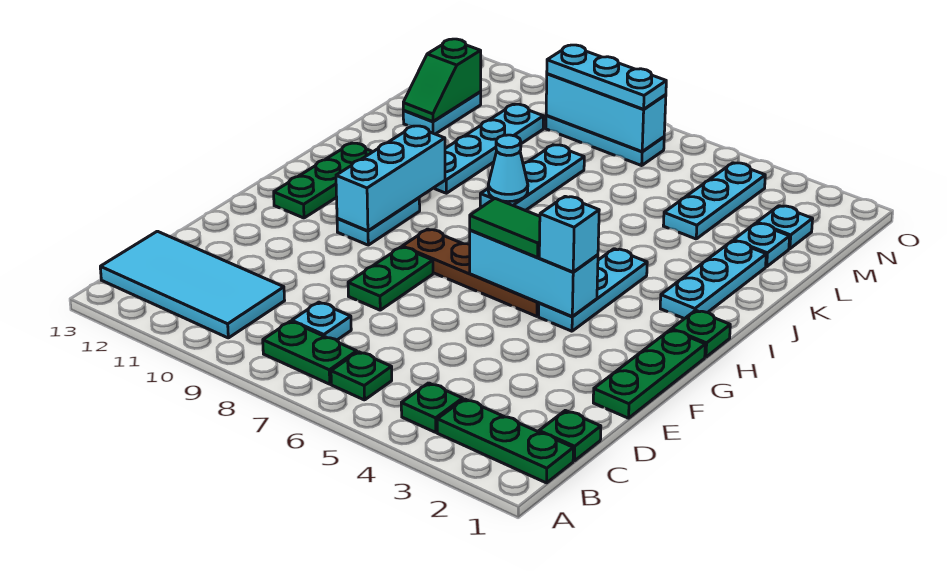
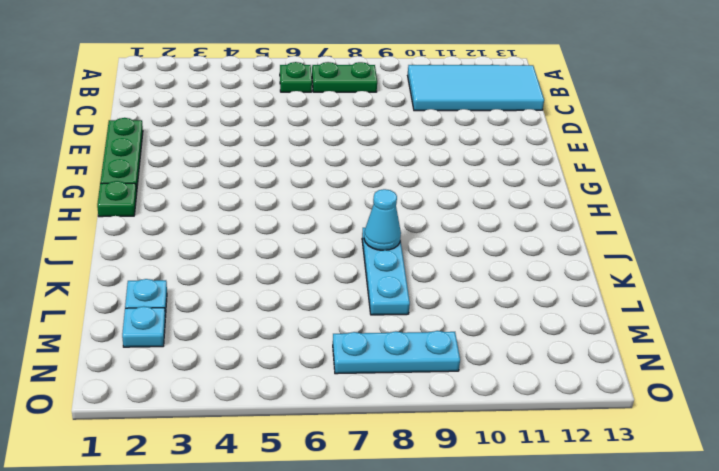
none -> green plate B1:B3 level 1
none -> green plate B4 level 1
none -> green plate C1 level 1
none -> cyan plate C8 level 1

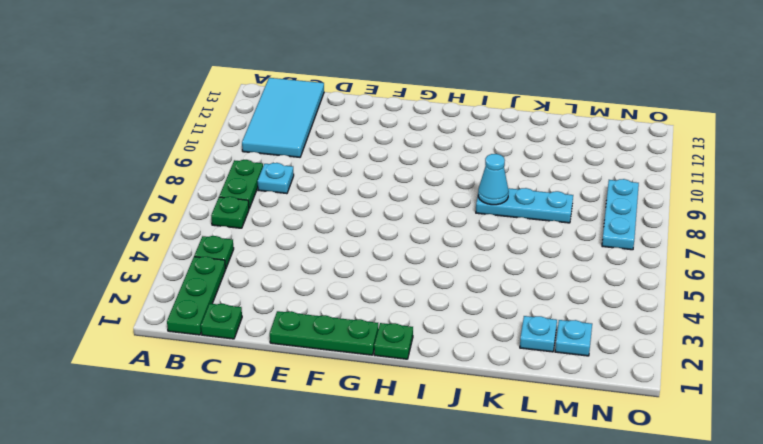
none -> green plate E8:F8 level 1
none -> cyan plate G4:I4 level 1
none -> brown plate G5:G8 level 1
none -> cyan plate G10:H10 level 1

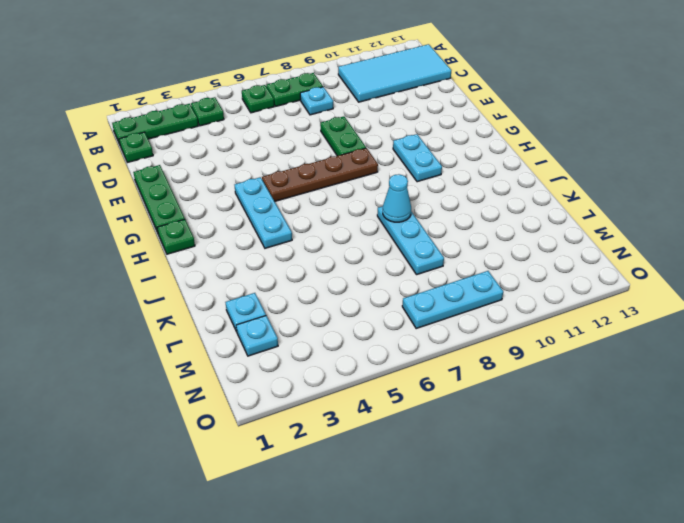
none -> green plate G12:I12 level 1
none -> cyan plate I2:K2 level 1
none -> cyan plate J10:M10 level 1
none -> cyan plate L4:N4 level 1

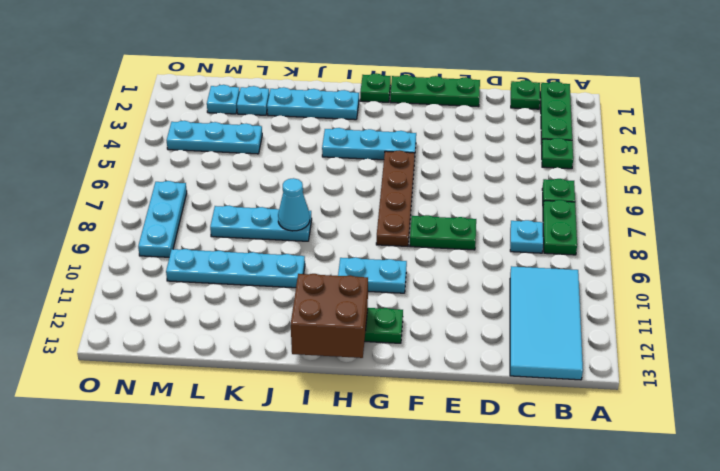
brown brick H12:I13 level 2 -> none
none -> cyan plate L12:M12 level 1
none -> cyan brick G4:G6 level 2
none -> cyan brick G10:I10 level 2
none -> green slope L12:M12 level 2 top M

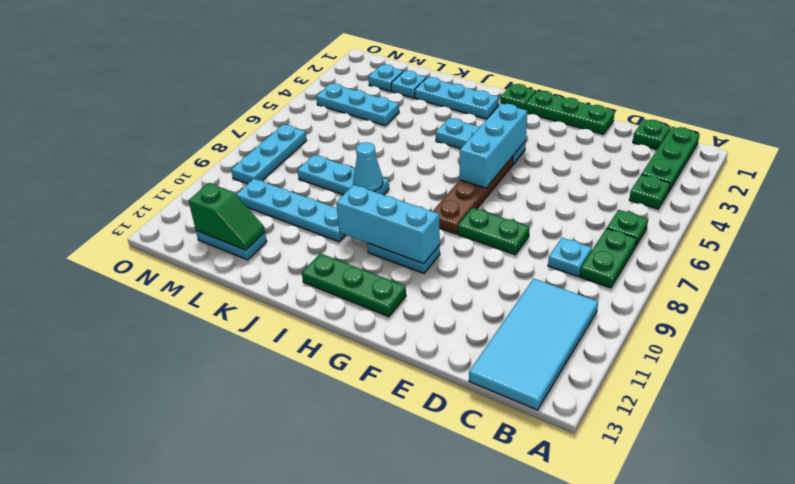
none -> cyan brick N7:N9 level 2
none -> cyan brick G4 level 3
none -> green tile G5:G6 level 3
none -> cyan plate N7:N9 level 3

